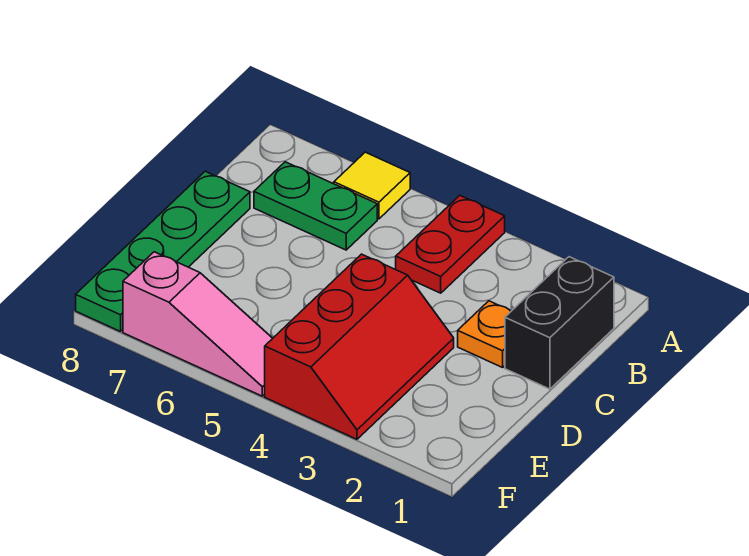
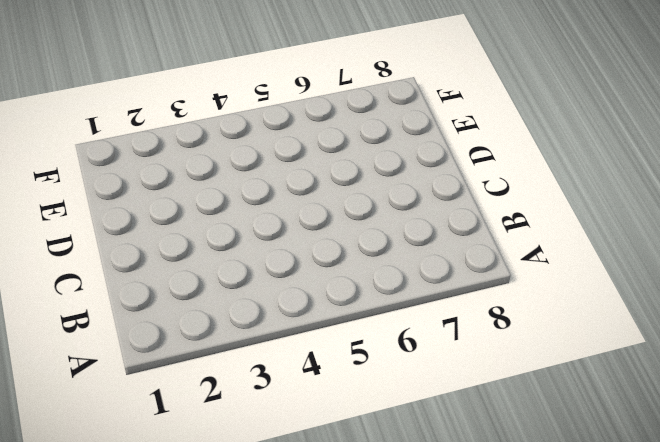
none -> red plate A4:B4 level 1
none -> yellow tile A6 level 1

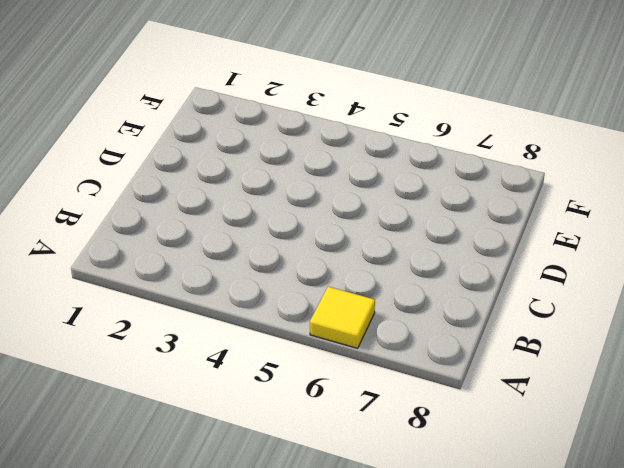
none -> red plate A4:B4 level 1
none -> black brick B1:C1 level 1

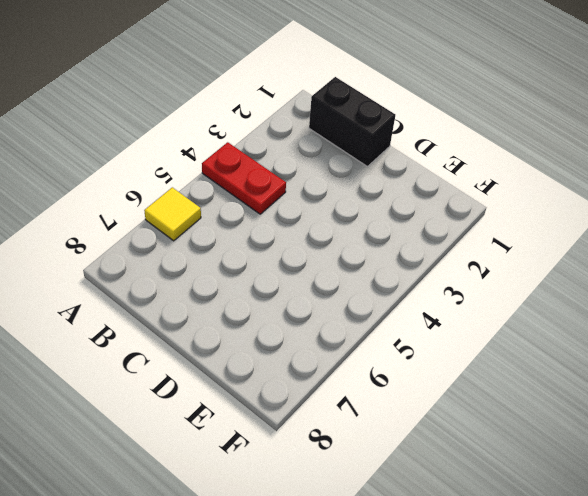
none -> green plate B6:B7 level 1
none -> orange plate C2 level 1

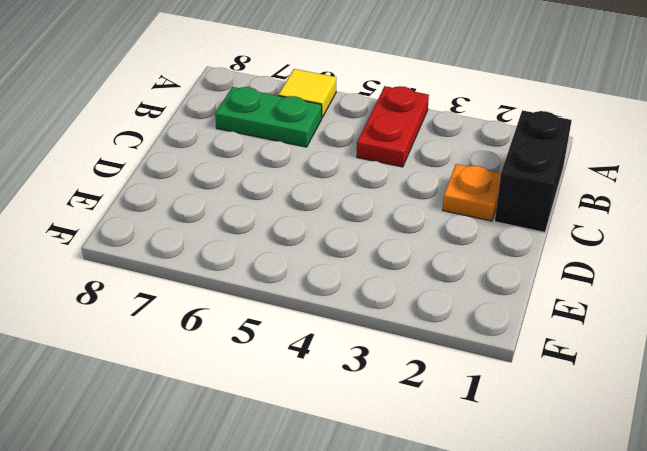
none -> green plate C8:F8 level 1
none -> red slope D3:F4 level 1 top 4

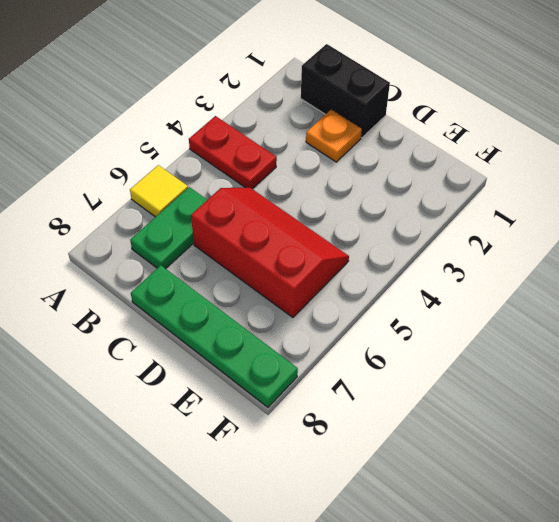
red slope C5:E6 level 1 top 6 -> red slope D3:F4 level 1 top 4
none -> pink slope F5:F7 level 1 top 7

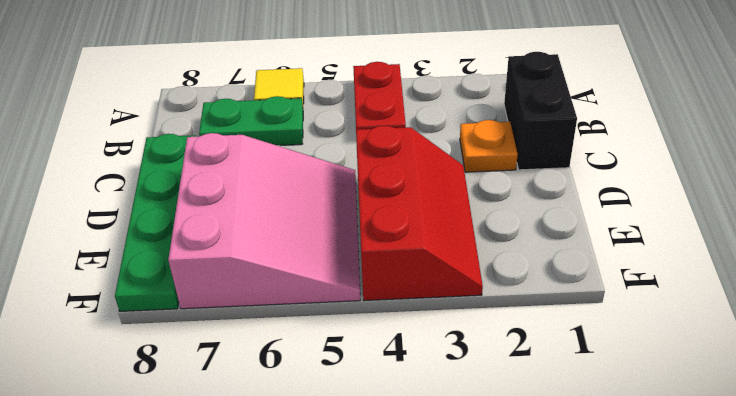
pink slope D5:F7 level 1 top 7 -> pink slope F5:F7 level 1 top 7

